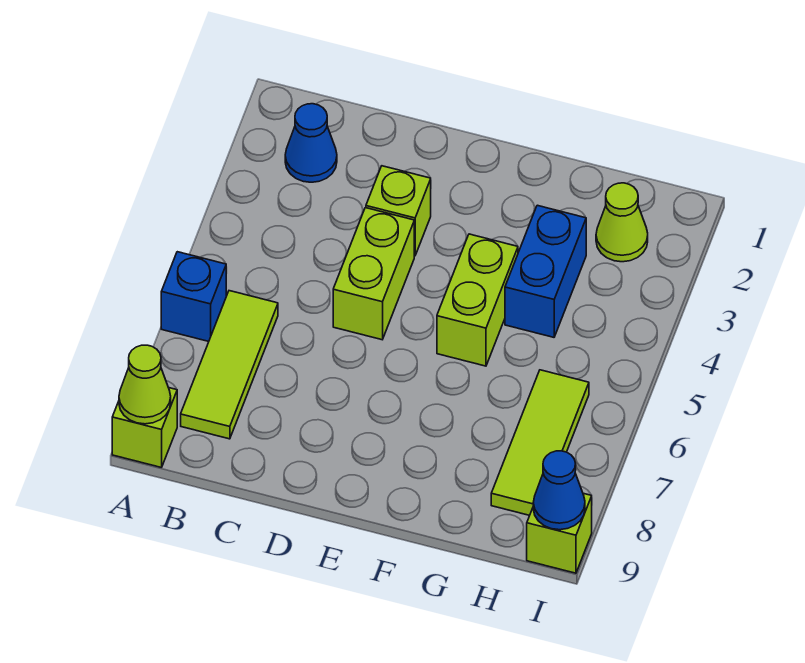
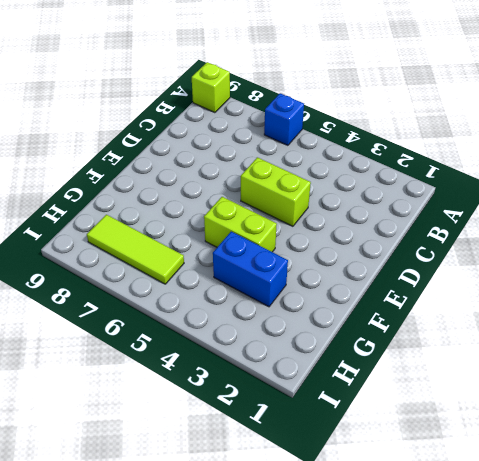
none -> blue cone B2 level 1
none -> lime tile B6:B8 level 1
none -> lime brick D3 level 1

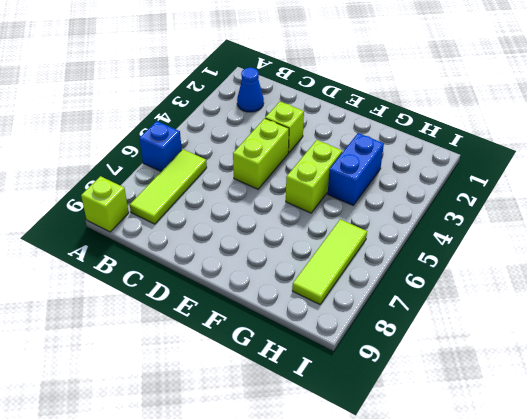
none -> lime cone H2 level 1
none -> lime brick I9 level 1
none -> lime cone A9 level 2

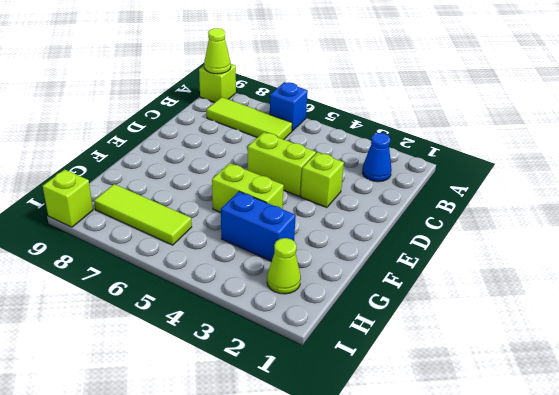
none -> blue cone I9 level 2

